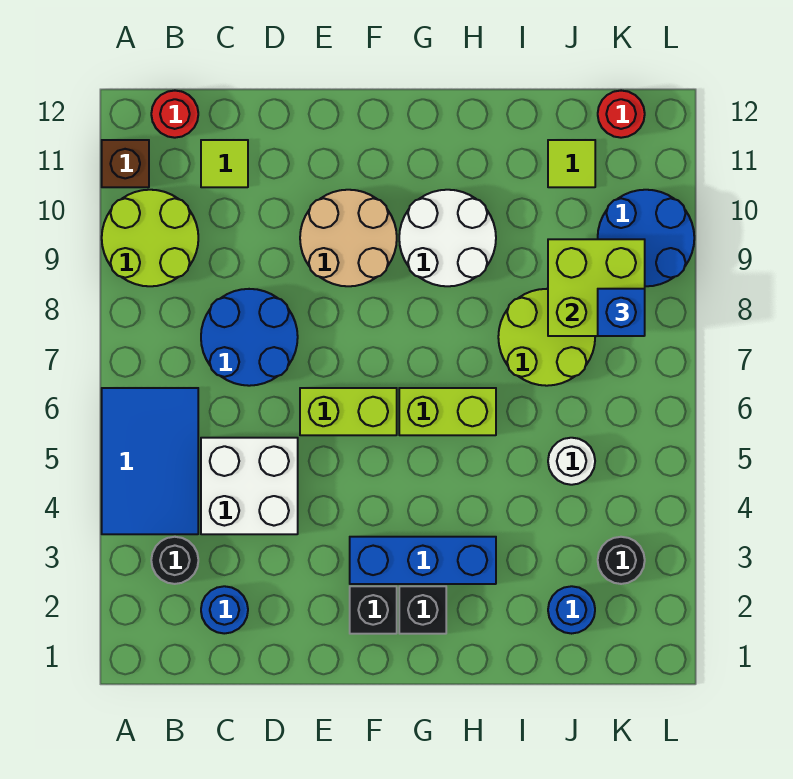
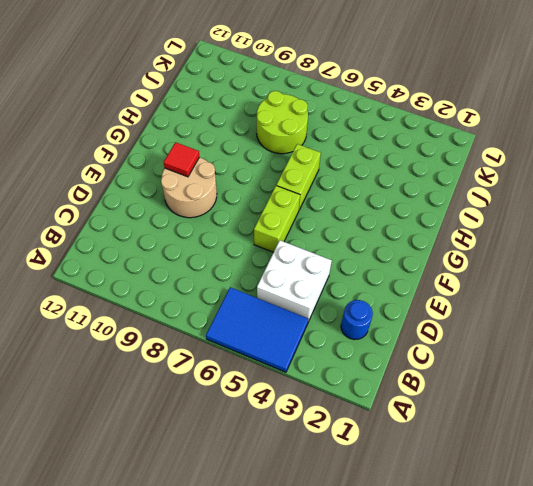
red tile F10 level 2 -> none
none -> lime round brick A9:B10 level 1
none -> brown brick A11 level 1
none -> black round brick B3 level 1

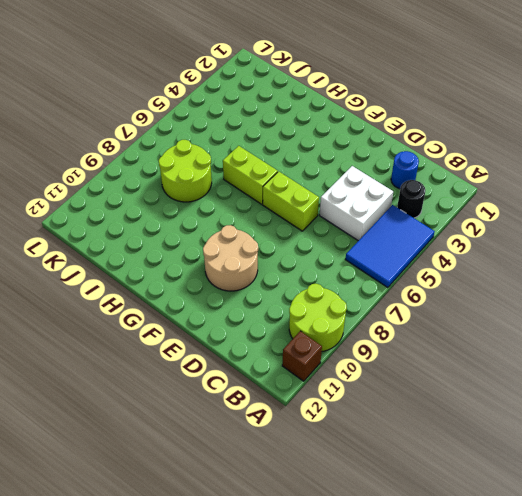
none -> red round brick B12 level 1
none -> blue round brick C7:D8 level 1
none -> lime tile C11 level 1

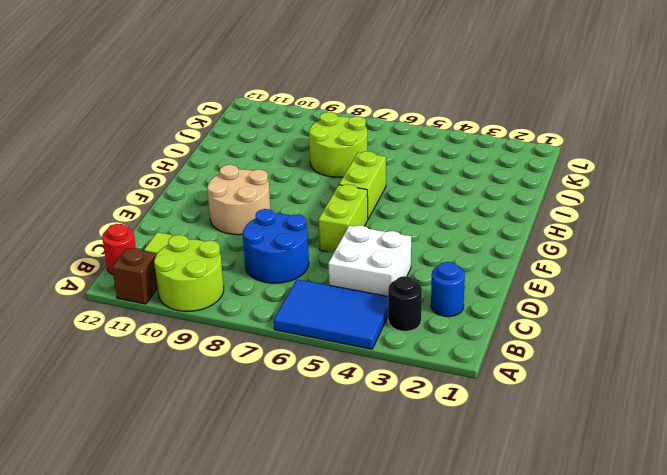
none -> black brick F2 level 1
none -> blue brick F3:H3 level 1
none -> black brick G2 level 1

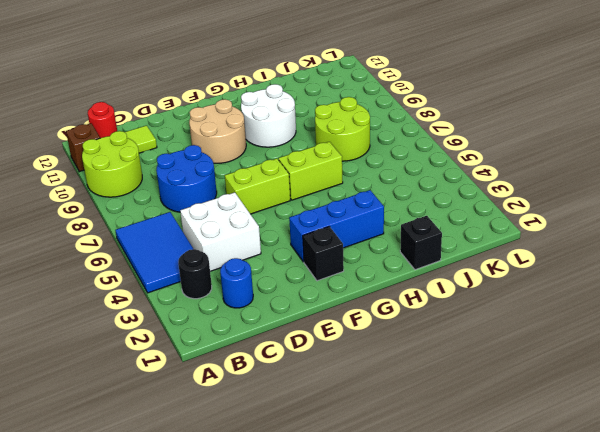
black brick I1 level 1 -> black brick G2 level 1
none -> blue round brick J2 level 1
none -> white round brick J5 level 1
none -> lime tile J11 level 1

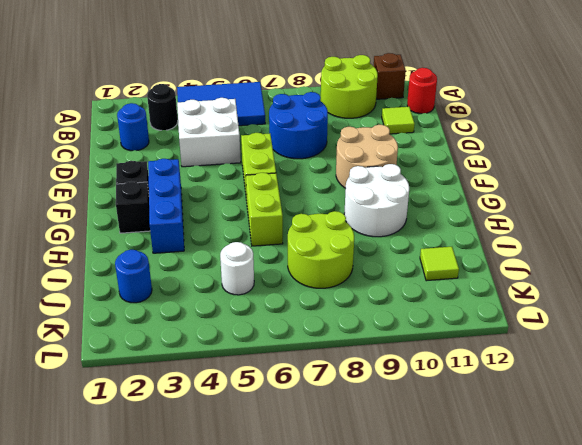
none -> black round brick K3 level 1
none -> blue round brick K9:L10 level 1
none -> red round brick K12 level 1

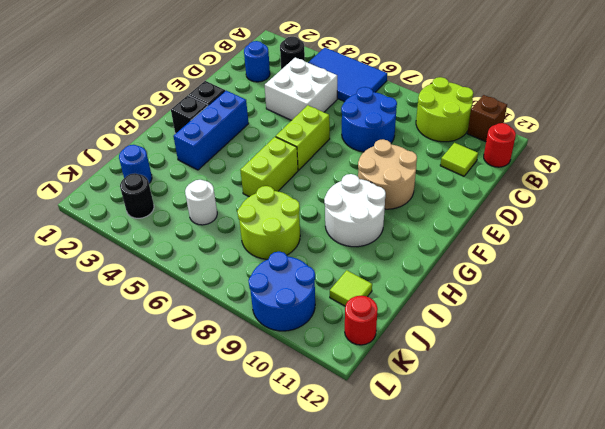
none -> lime brick J8:K9 level 2
none -> blue brick K8 level 3

